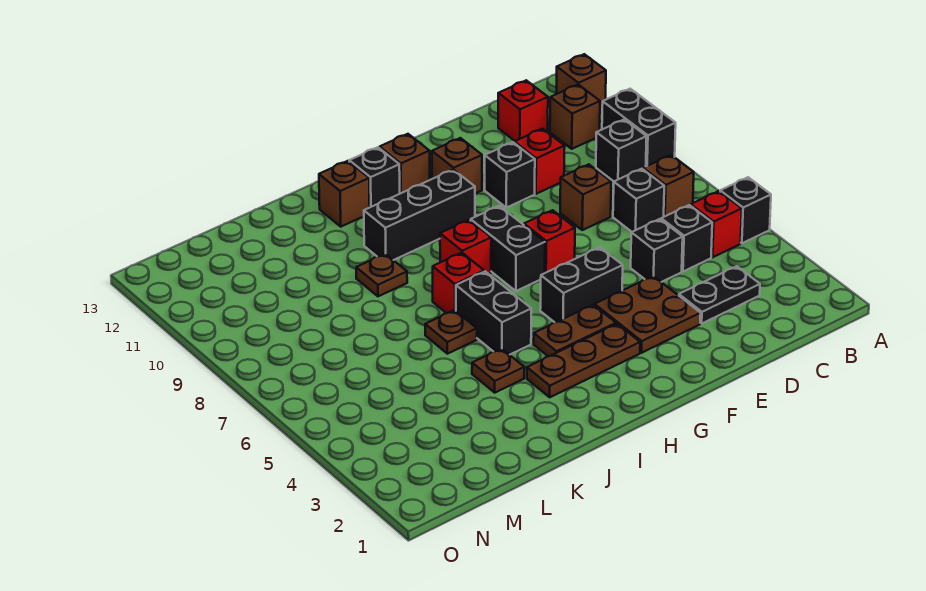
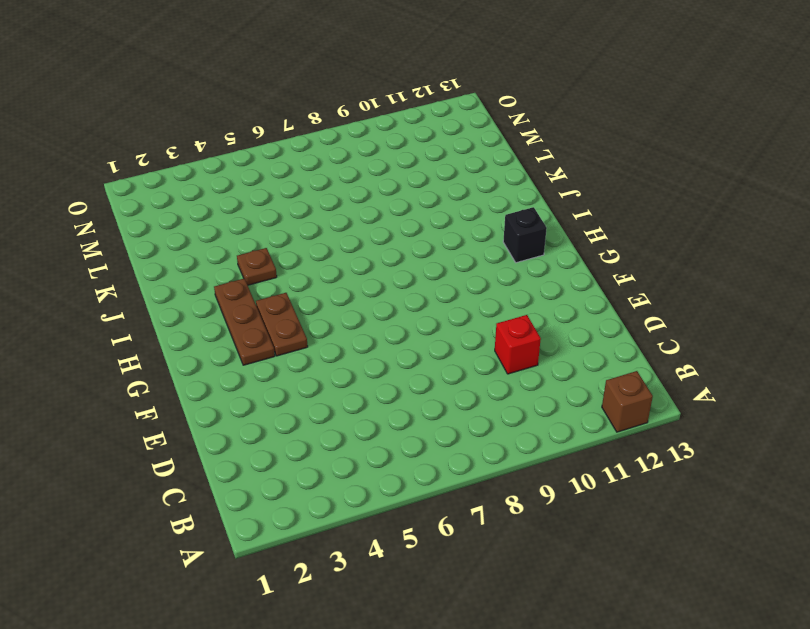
none -> black brick A5 level 1
none -> black brick A9:A10 level 1
none -> red brick B5 level 1
none -> brown brick B7 level 1

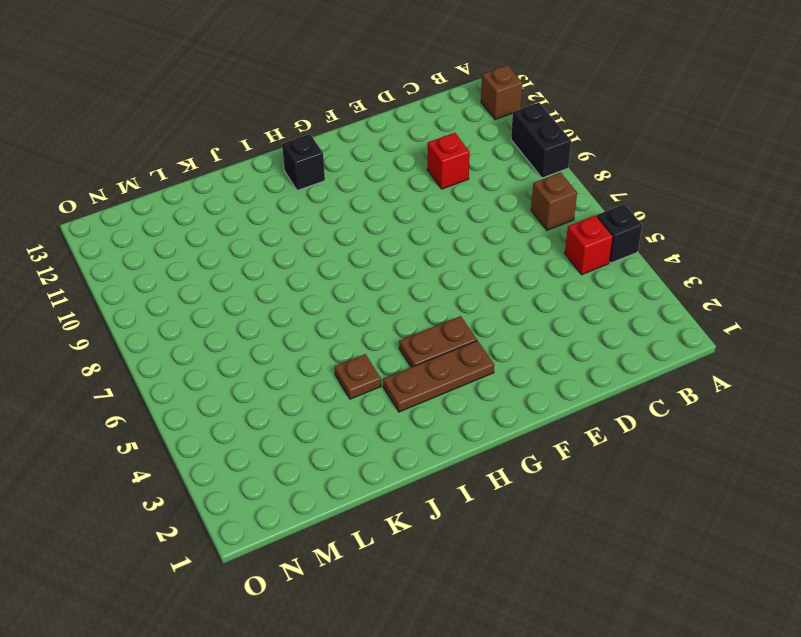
none -> black brick B9 level 1
none -> brown brick B11 level 1
none -> black plate C3:D3 level 1
none -> black brick C5 level 1

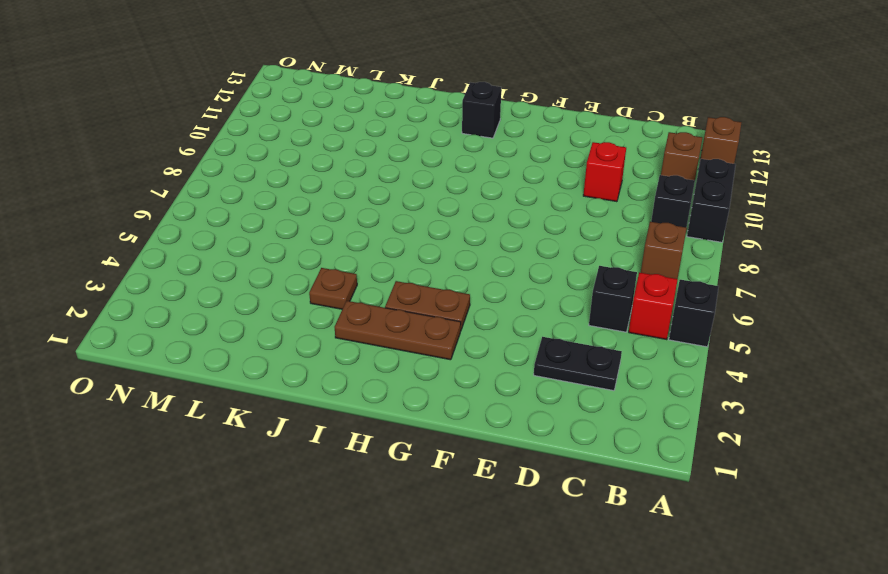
none -> black brick C7 level 1
none -> red brick C12 level 1
none -> black brick D5 level 1
none -> brown brick D8 level 1

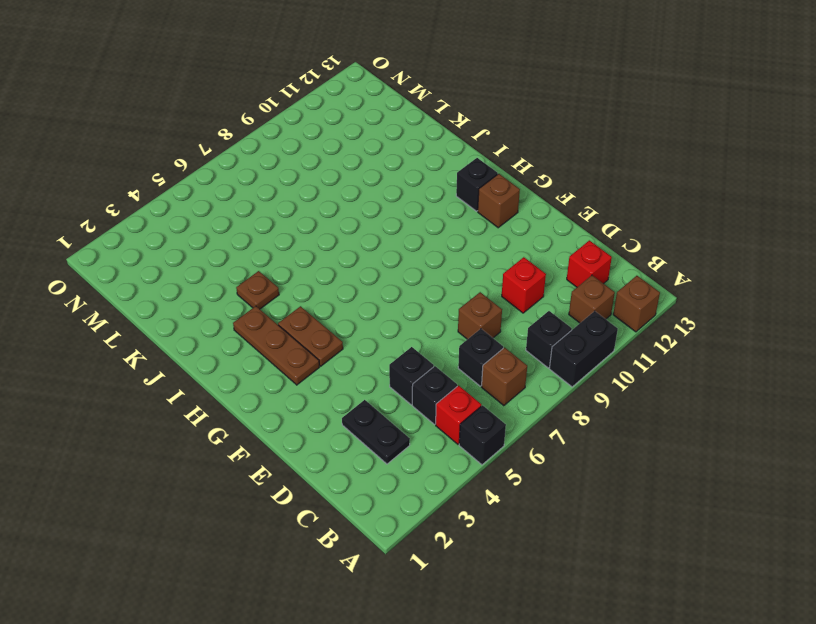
none -> brown plate E3:F4 level 1
none -> black brick E10 level 1
none -> black brick F5:G5 level 1
none -> red brick F7 level 1

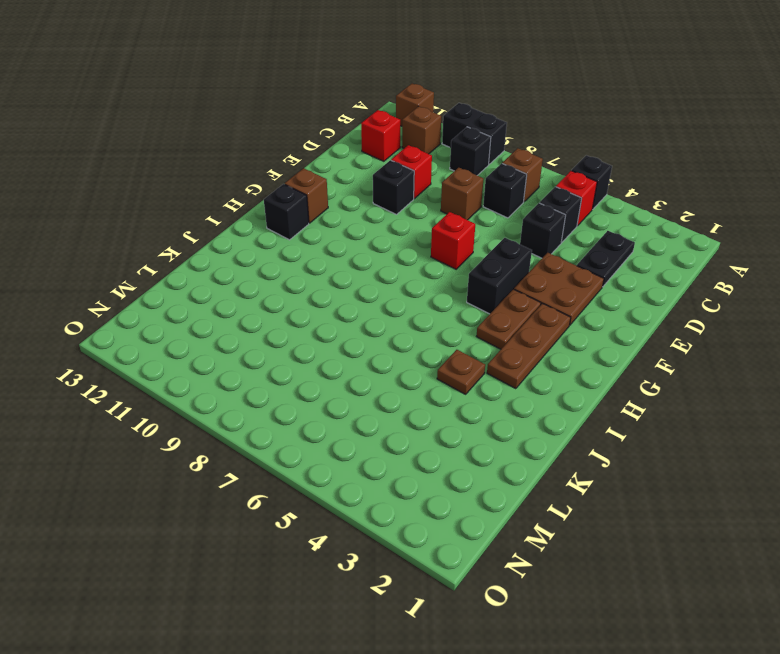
none -> brown brick F11 level 1
none -> black brick G7:G8 level 1
none -> black brick G10:I10 level 1
none -> red brick H8 level 1

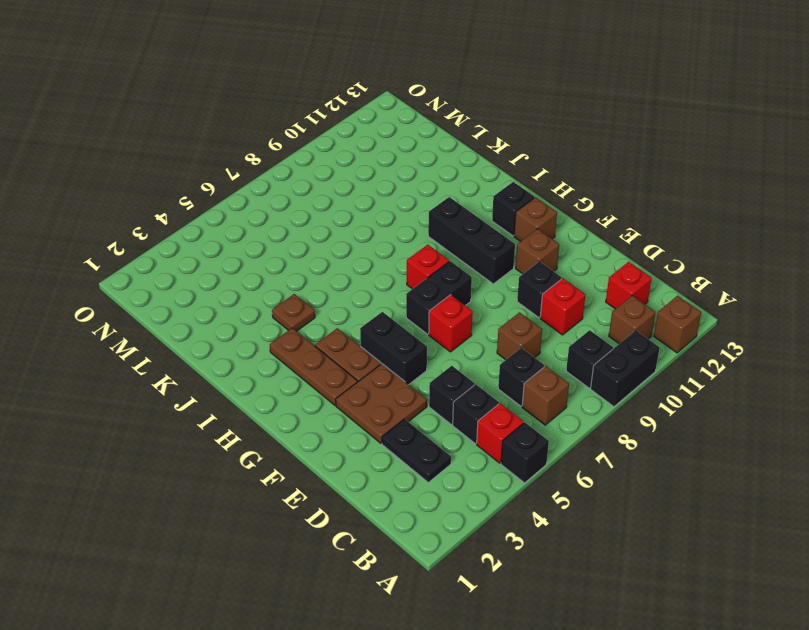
none -> black brick I5:I6 level 1
none -> red brick I7 level 1
none -> brown brick I12 level 1
none -> brown plate J6 level 1

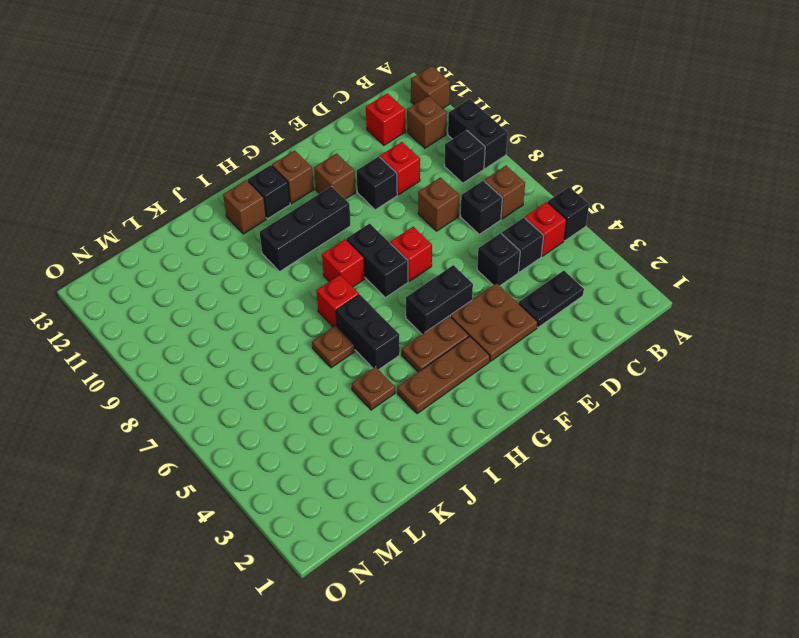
none -> brown plate J9 level 1

